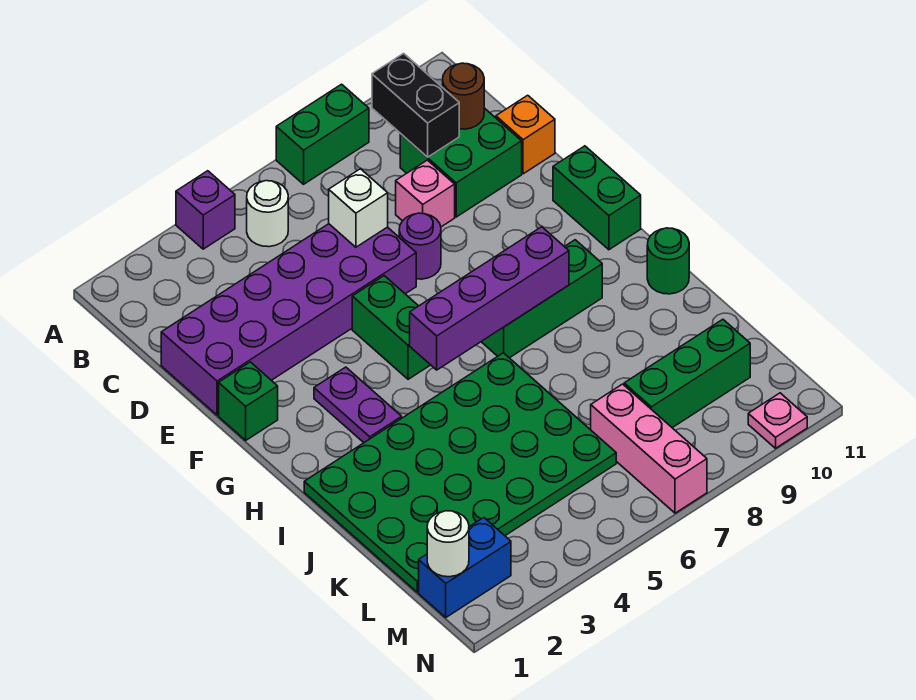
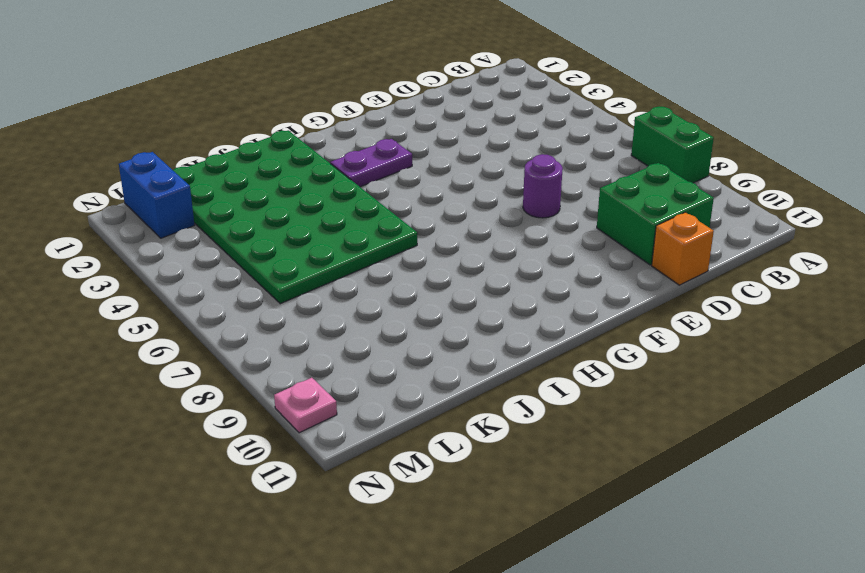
none -> purple brick A4 level 1
none -> white round brick B5 level 1
none -> purple brick D1:E6 level 1

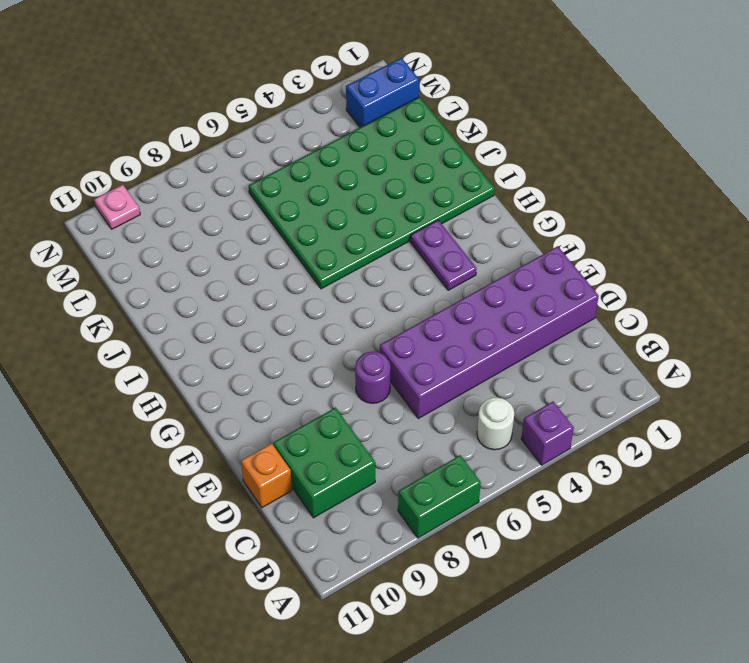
none -> pink brick D8 level 1
none -> green brick F1 level 1
none -> green brick F5:G5 level 1

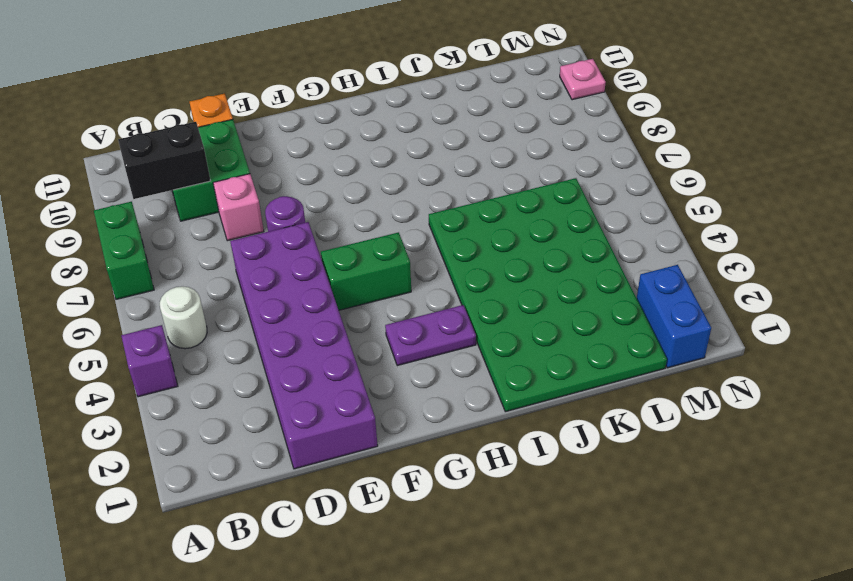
none -> green brick F1 level 1
none -> green brick F11:G11 level 1
none -> green brick H7:H9 level 1

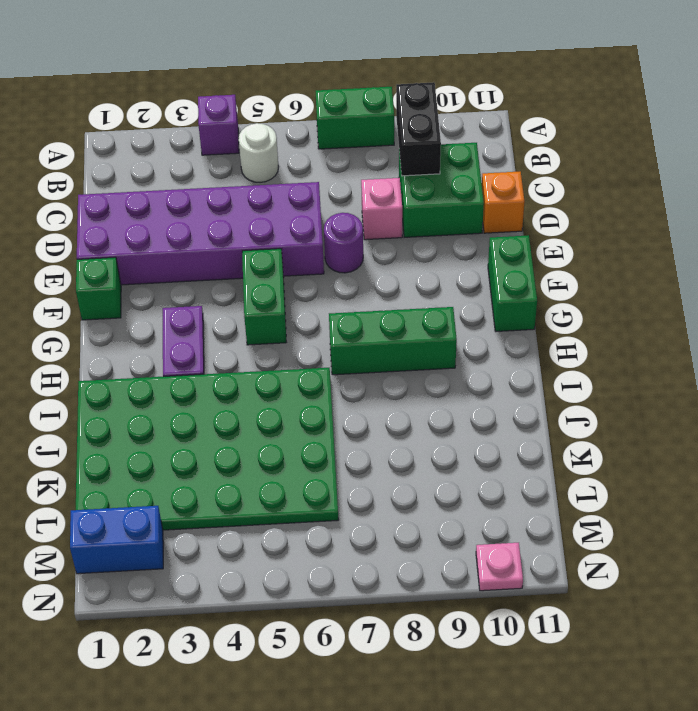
none -> green round brick I11 level 1
none -> pink brick L7:N7 level 1
none -> green brick L8:L10 level 1

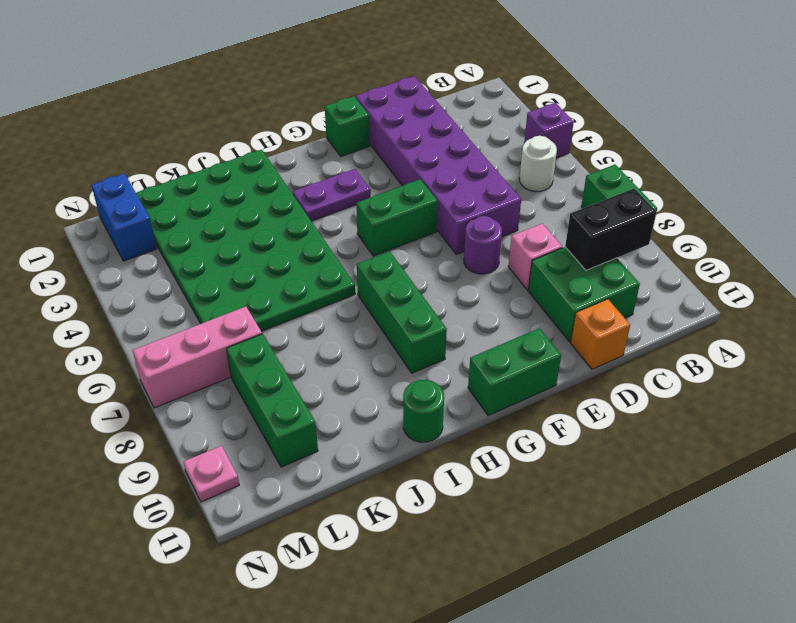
none -> brown round brick C10 level 2
none -> white brick D6 level 2
none -> purple brick H5:H8 level 2

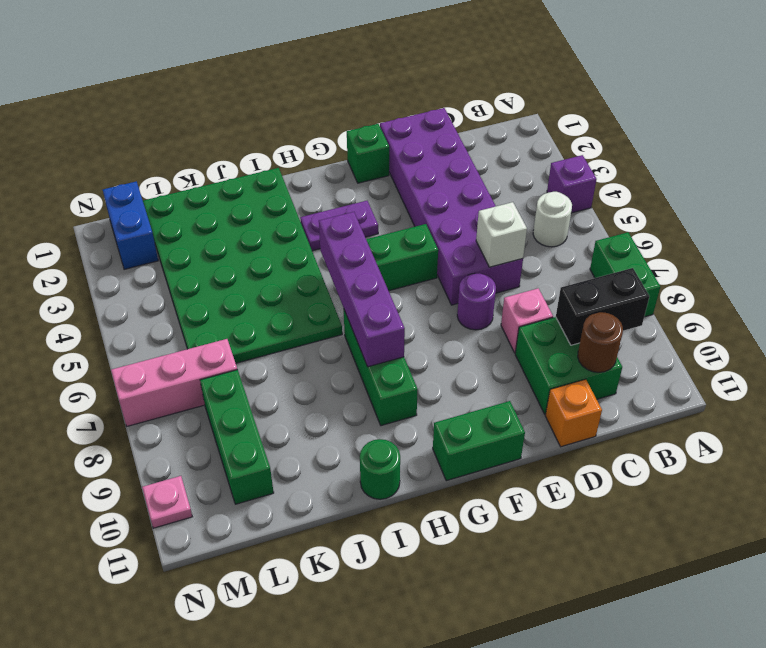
none -> white round brick M1 level 2

